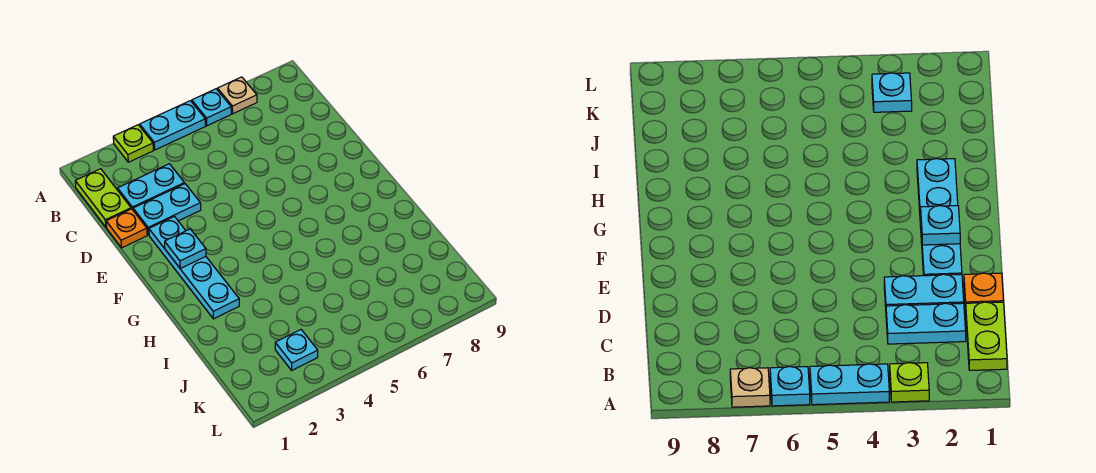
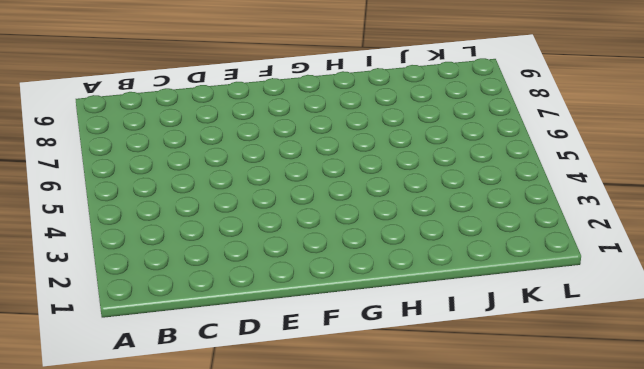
none -> lime plate A3 level 1
none -> cyan plate A4:A5 level 1

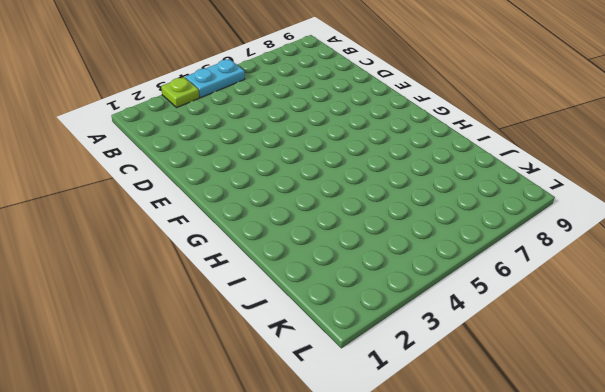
none -> cyan plate A6 level 1
none -> tan plate A7 level 1

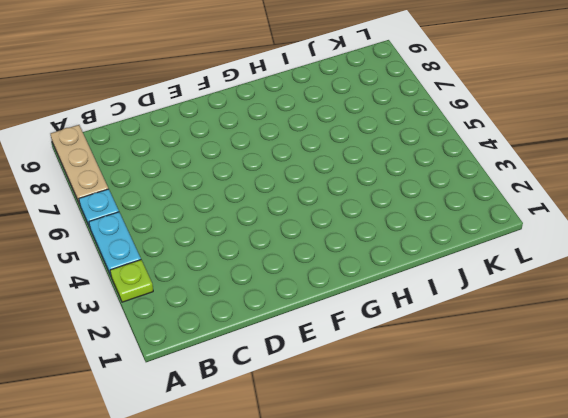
tan plate A7:A9 level 1 -> tan plate A7 level 1
none -> lime plate B1:C1 level 1
none -> cyan plate C2:C3 level 1

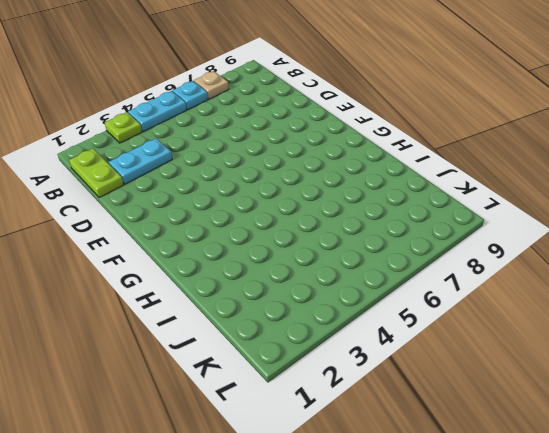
none -> orange plate D1 level 1
none -> cyan plate D2:D3 level 1

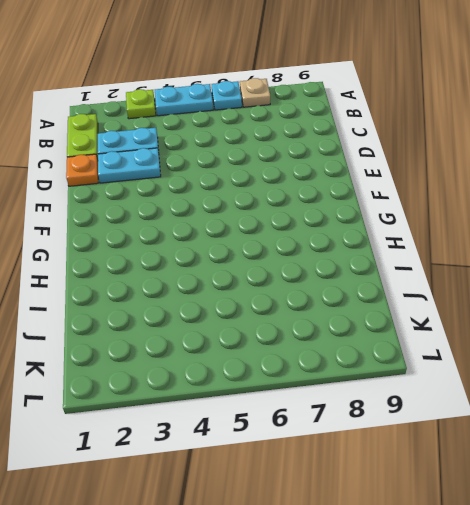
none -> cyan plate E2:H2 level 1
none -> cyan plate K3 level 1

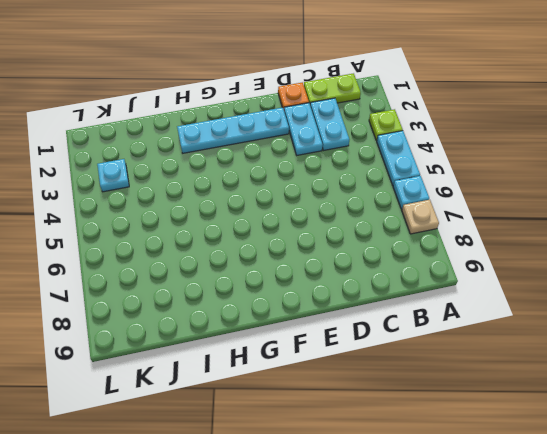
none -> cyan plate F2 level 2

